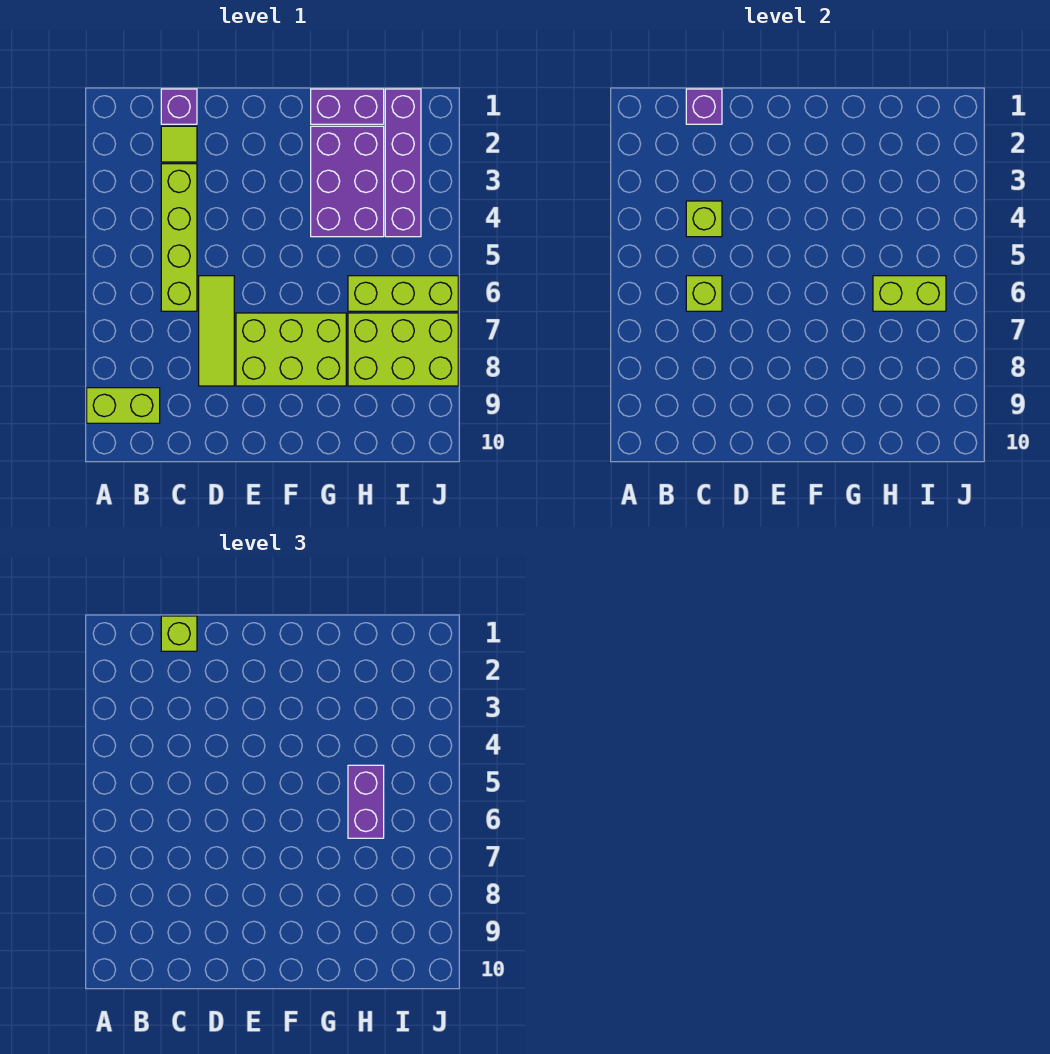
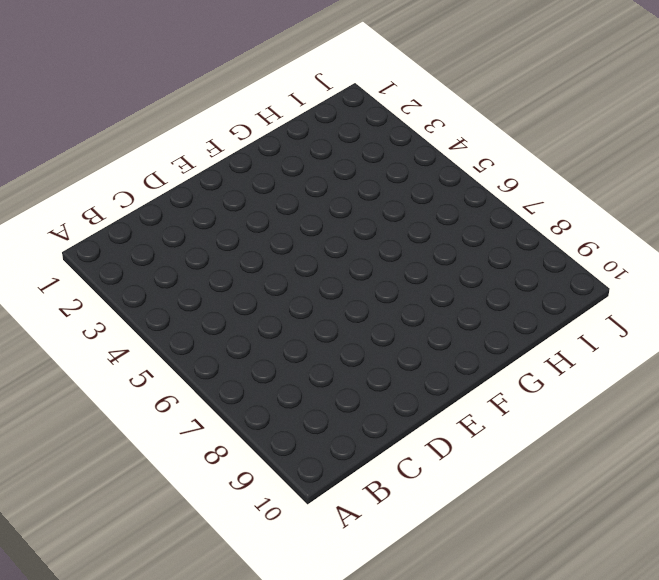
none -> lime brick A9:B9 level 1
none -> purple brick C1 level 1
none -> lime tile C2 level 1

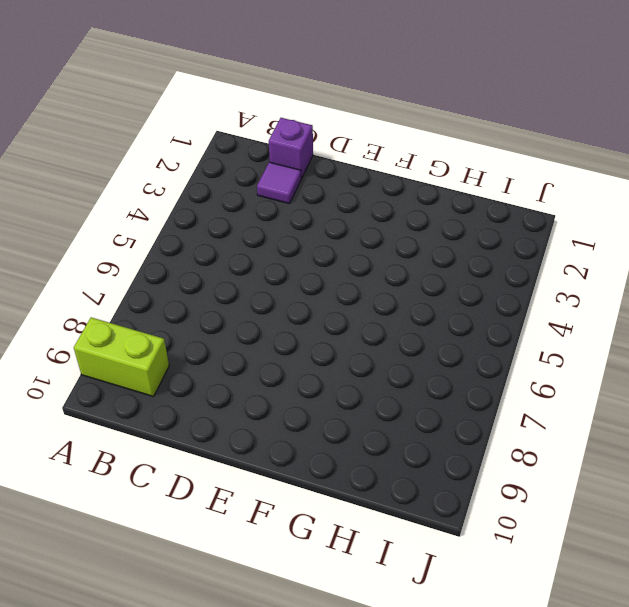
purple tile C2 level 1 -> lime tile C2 level 1
none -> lime brick C3:C6 level 1
none -> lime tile D6:D8 level 1
none -> lime brick E7:G8 level 1

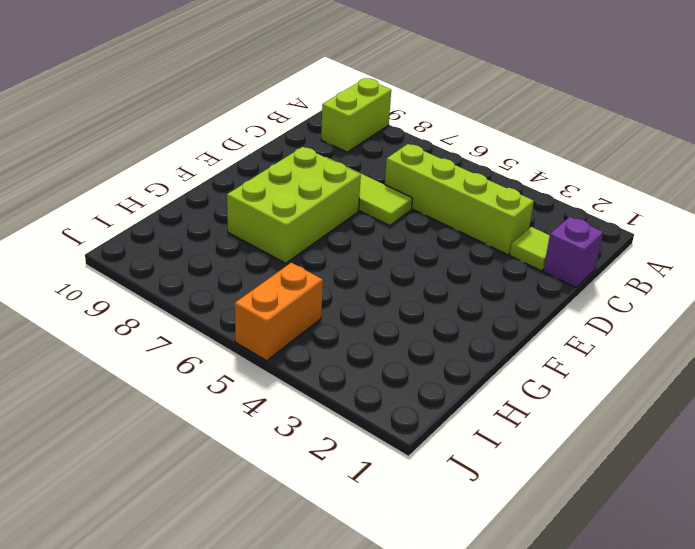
orange brick I5:J5 level 1 -> none
none -> purple brick G1:H1 level 1
none -> purple brick G2:H4 level 1
none -> lime brick H6:J6 level 1

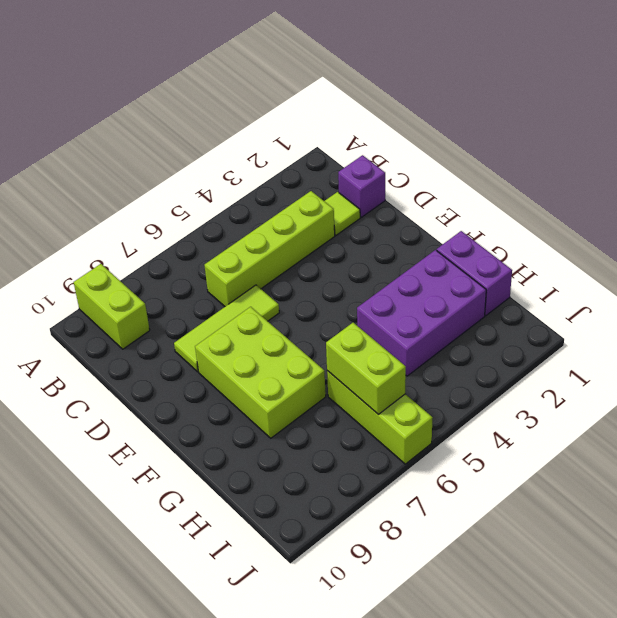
none -> lime brick H7:J8 level 1
none -> purple brick I1:I4 level 1
none -> purple brick C1 level 2

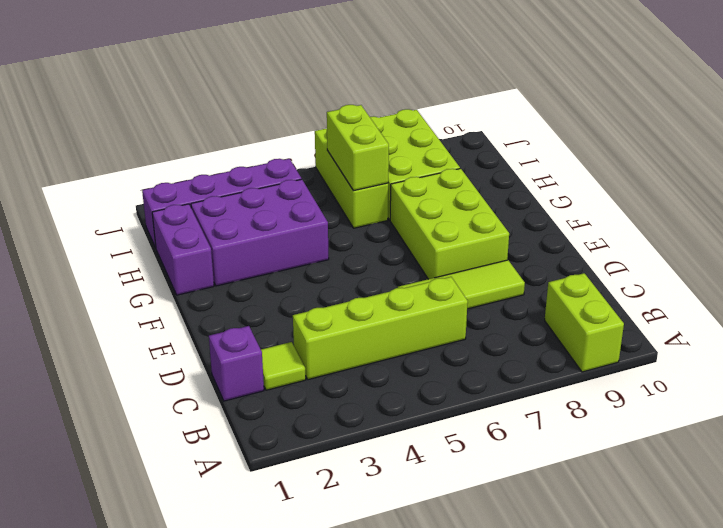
none -> purple brick C1 level 2
none -> lime brick C4 level 2
none -> lime brick C6 level 2

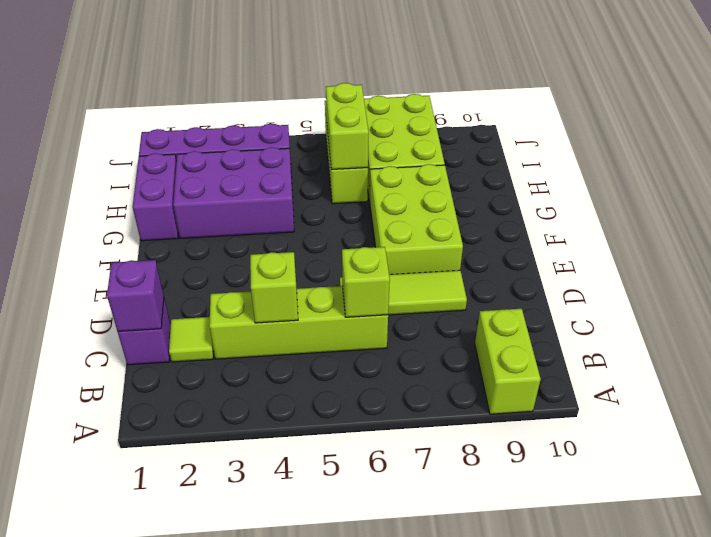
none -> lime brick C1 level 3
none -> purple brick H5:H6 level 3

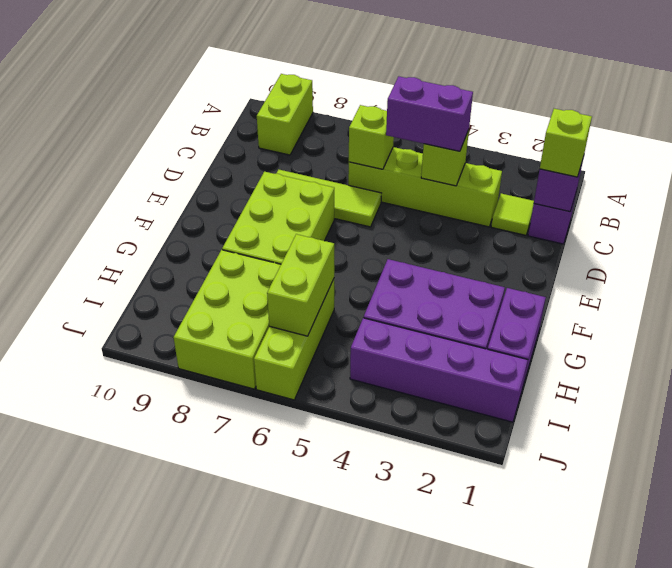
purple brick C4:C5 level 3 -> purple brick H5:H6 level 3

